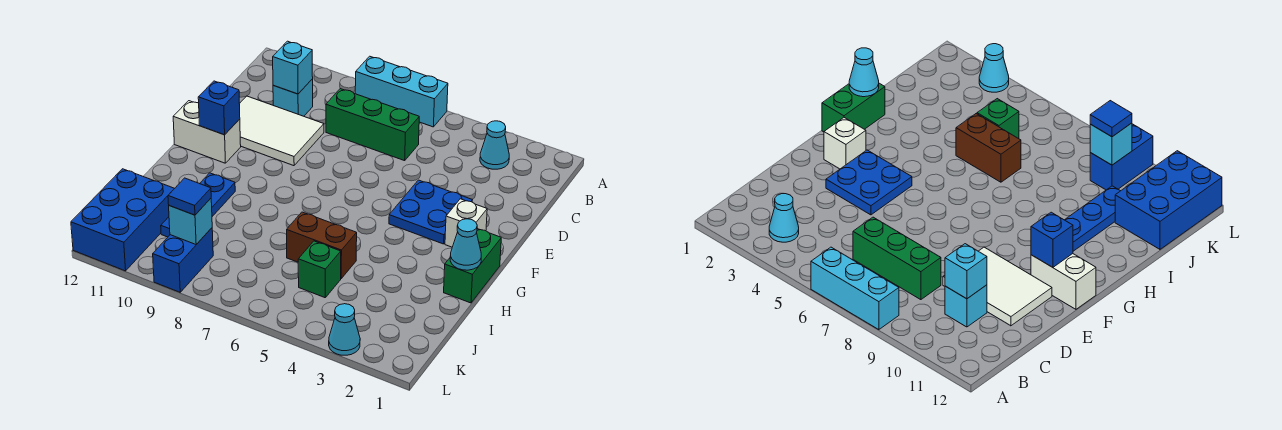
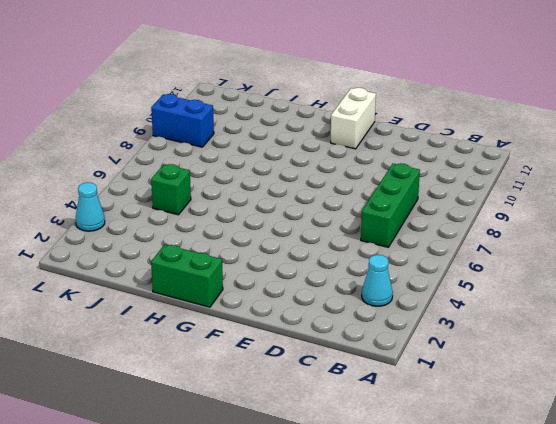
none -> cyan brick A6:A8 level 1
none -> cyan brick C10 level 1
none -> white tile D9:E11 level 1

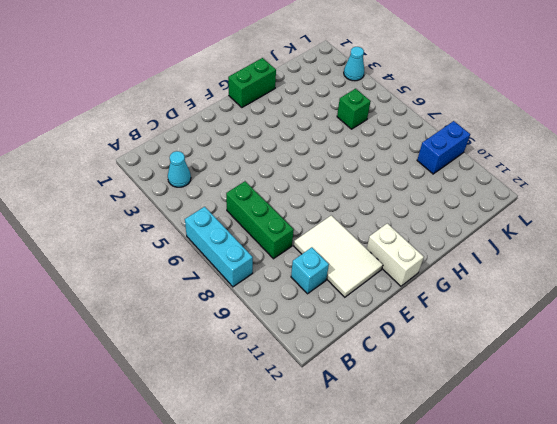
none -> blue plate E3:F4 level 1
none -> white brick F2 level 1
none -> blue plate H10:J10 level 1

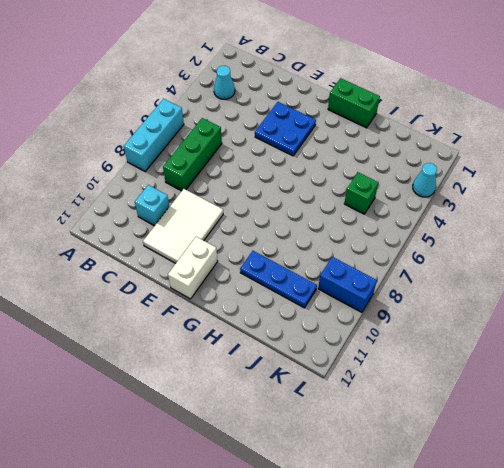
none -> white brick F2 level 1
none -> brown brick I5:I6 level 1
none -> blue brick J11:L12 level 1

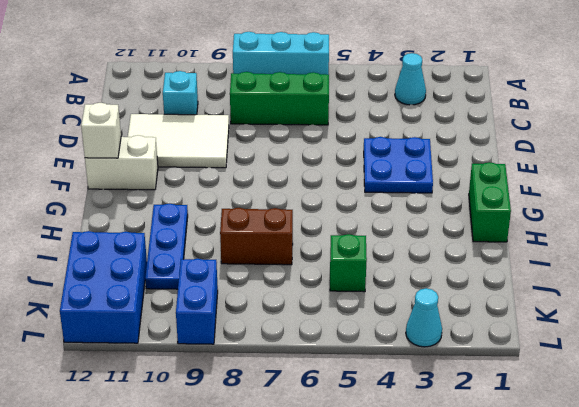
white brick F12 level 2 -> white brick F2 level 1
brown brick I7:I8 level 1 -> brown brick I5:I6 level 1
none -> cyan brick C10 level 2
none -> blue brick F11 level 2
none -> cyan cone H1 level 2

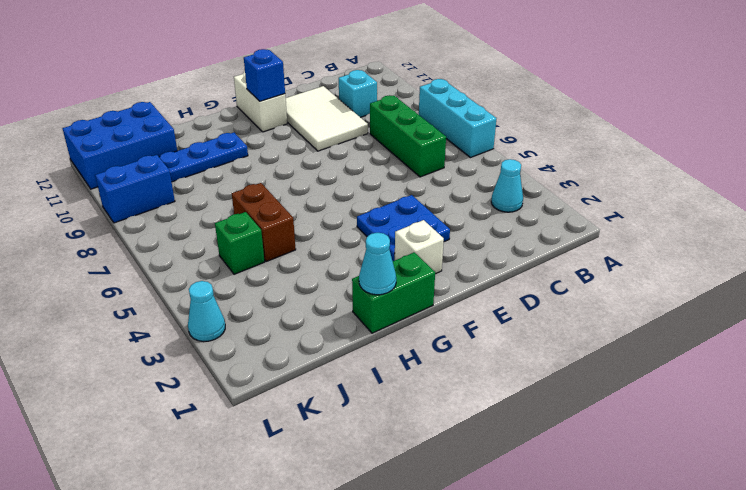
none -> cyan brick C10 level 2
none -> cyan brick K9 level 2
none -> blue tile K9 level 3

